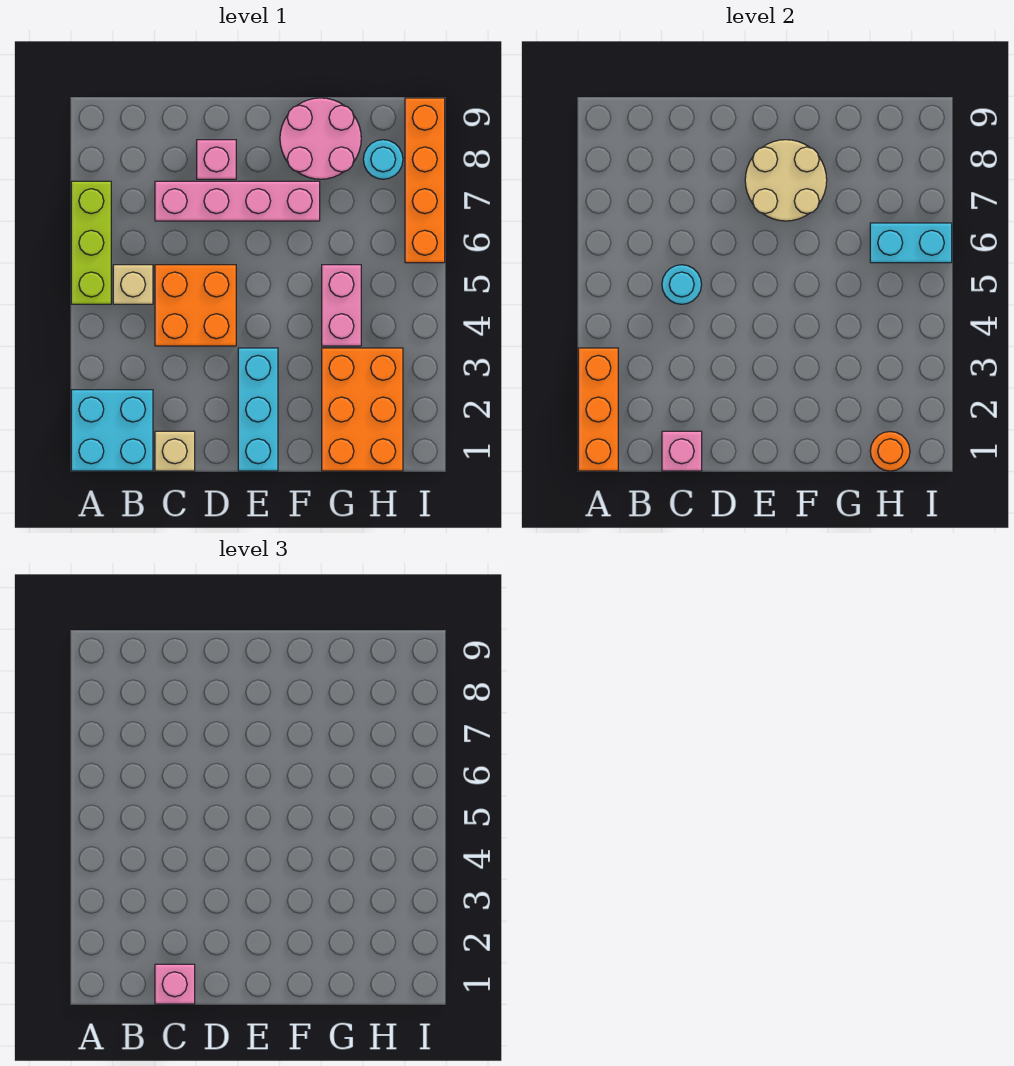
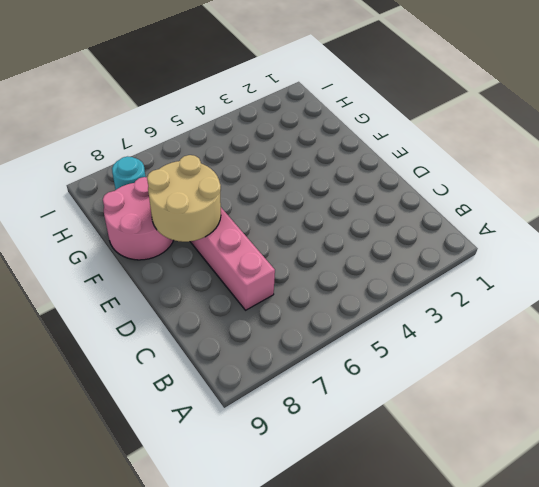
none -> cyan brick A1:B2 level 1
none -> lime brick A5:A7 level 1
none -> tan brick B5 level 1

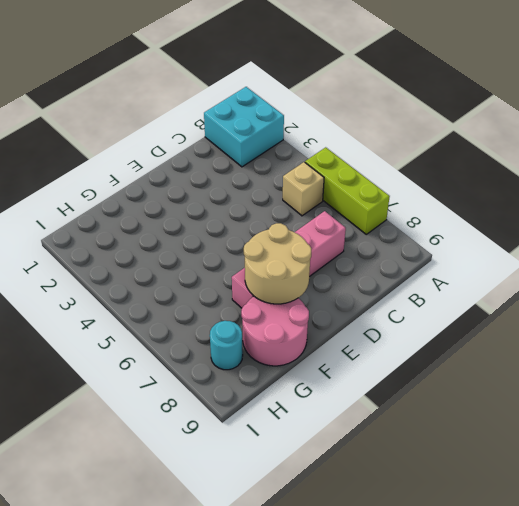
none -> tan brick C1 level 1
none -> orange brick C4:D5 level 1
none -> pink brick D8 level 1

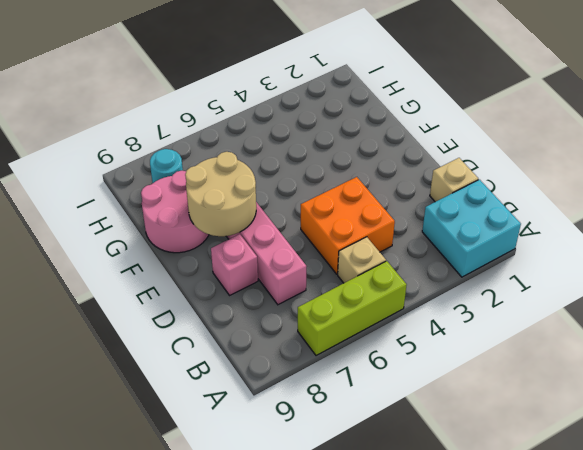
none -> cyan brick E1:E3 level 1
none -> orange brick G1:H3 level 1
none -> pink brick G4:G5 level 1

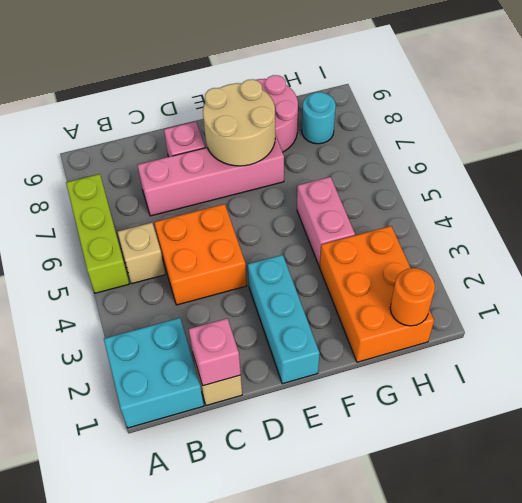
none -> orange brick I6:I9 level 1
none -> orange brick A1:A3 level 2
none -> cyan round brick C5 level 2

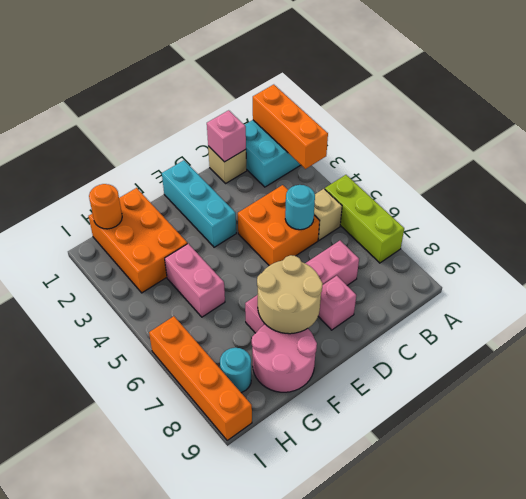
none -> cyan brick H6:I6 level 2
none -> pink brick C1 level 3

